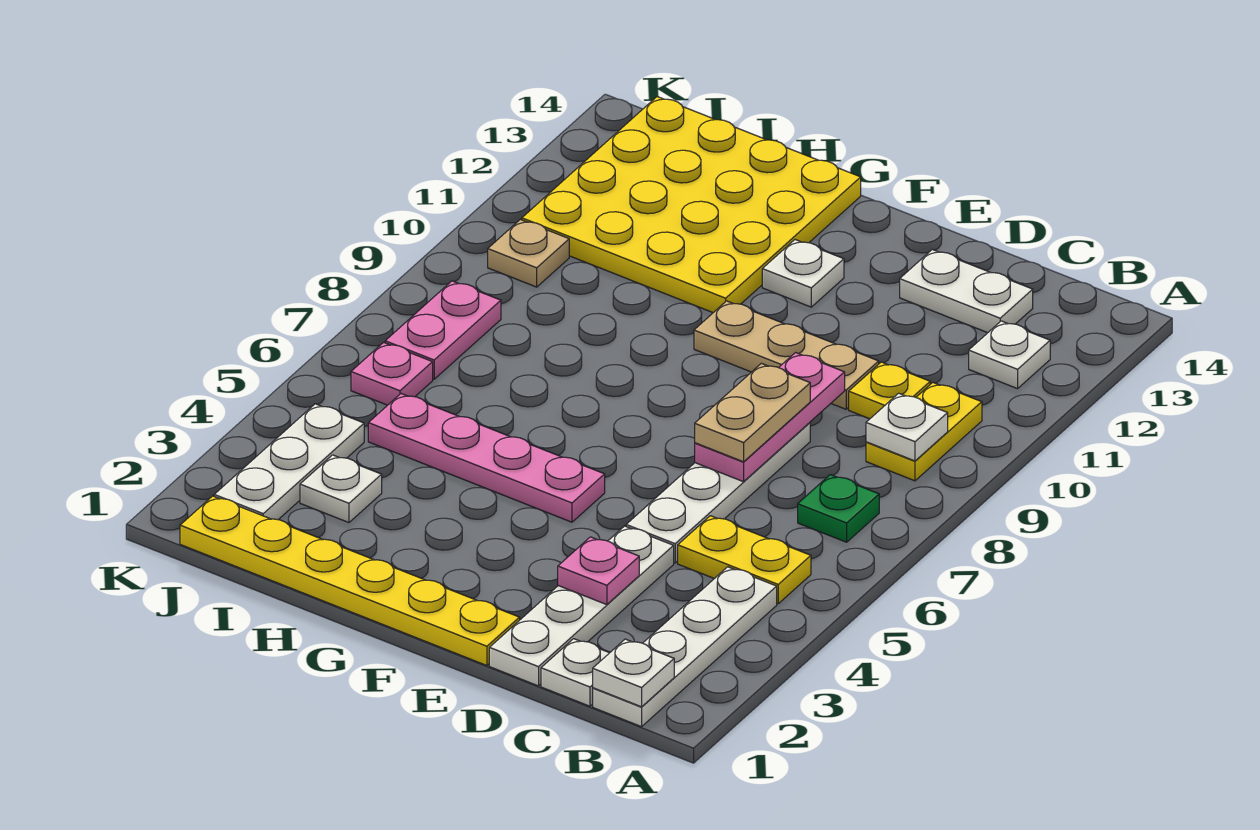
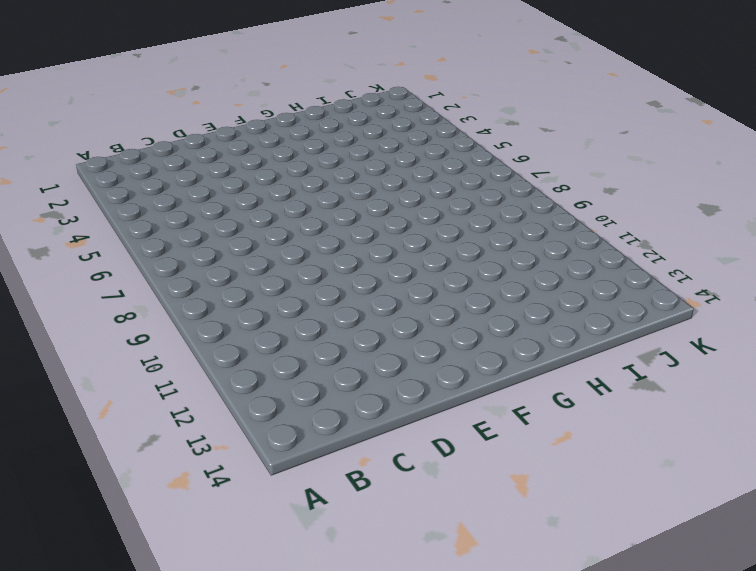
none -> white plate B1:B4 level 1
none -> yellow plate B5:C5 level 1
none -> green plate B7 level 1

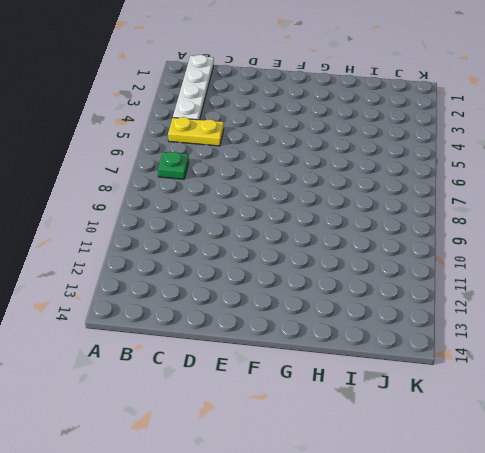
none -> yellow plate B9:B10 level 1
none -> white plate B12 level 1
none -> white plate C1 level 1

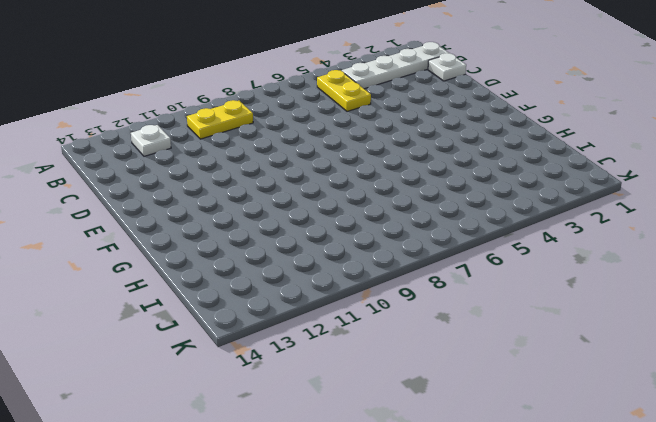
none -> green plate B7 level 1
none -> yellow plate C10 level 1
none -> white plate C13:D13 level 1

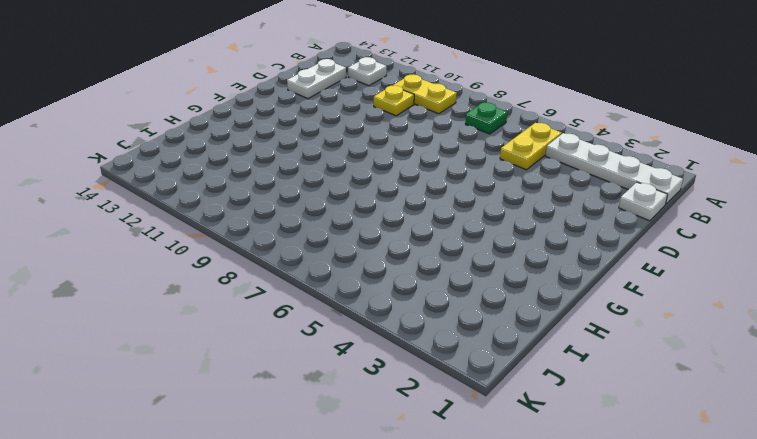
none -> white plate D1:D4 level 1
none -> white plate D5:D8 level 1
none -> tan plate D10:F10 level 1

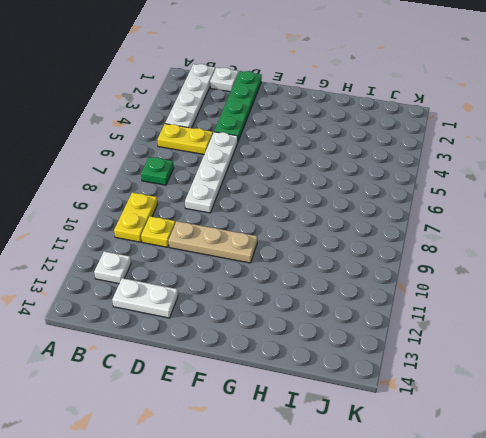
green plate D1:D4 level 1 -> white plate D1:D4 level 1
none -> yellow plate E1:J1 level 1
none -> pink plate F5:I5 level 1
none -> white plate F12 level 1

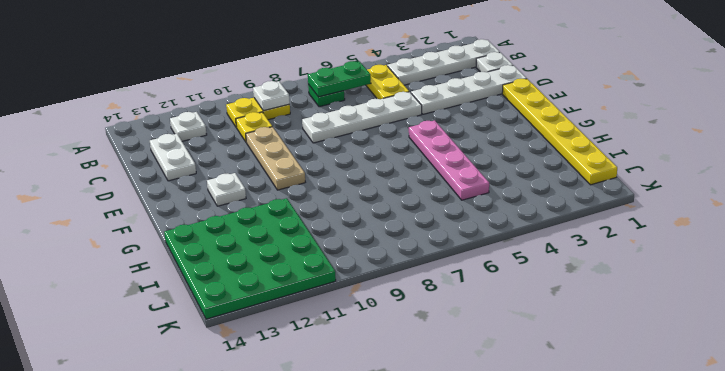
green plate B6:B7 level 2 -> none
green plate H11:K14 level 1 -> yellow plate G11:J14 level 1
none -> white plate I3 level 1
none -> white plate J2:J4 level 1
none -> pink plate J6 level 1

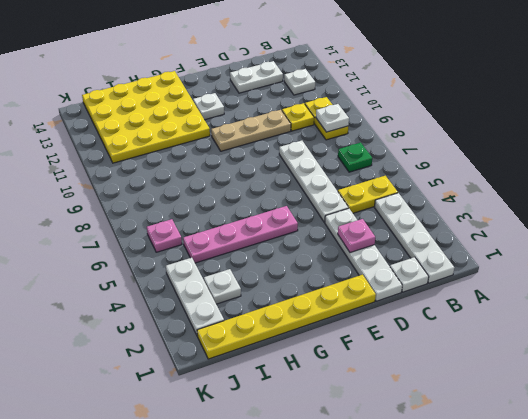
none -> pink plate J7:J8 level 1
none -> tan plate J10 level 1
none -> white plate B1 level 2

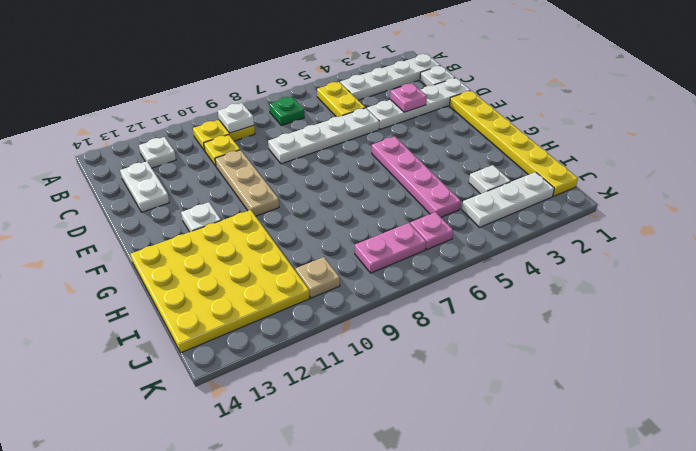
none -> white plate B1 level 2
none -> pink plate D7:D9 level 2
none -> tan plate D7:D8 level 3

